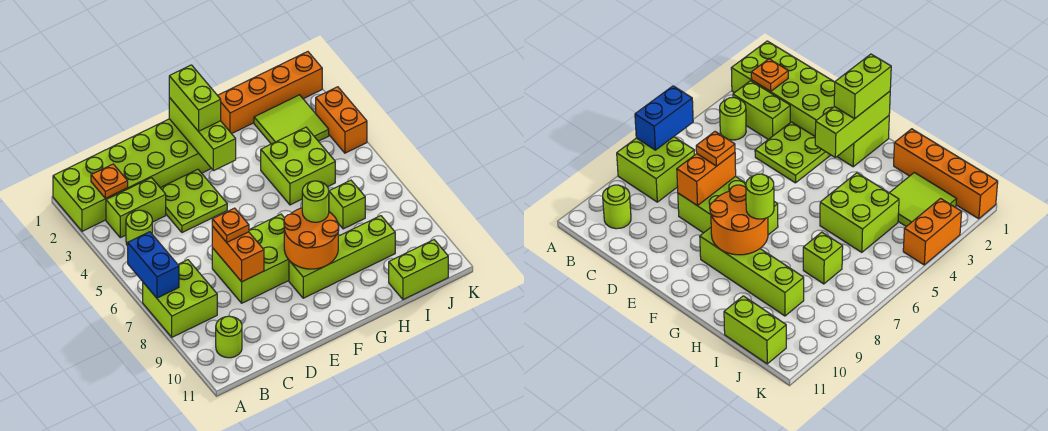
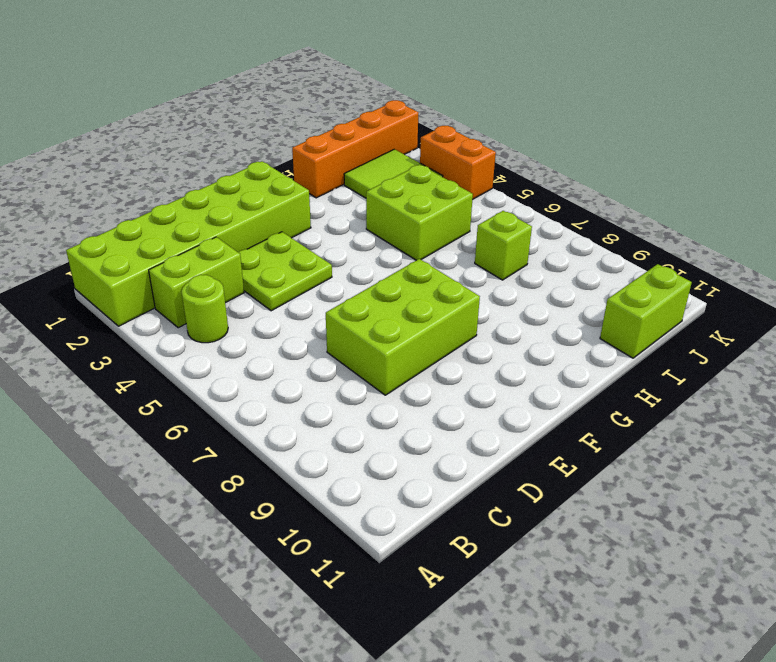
none -> lime brick A7:B8 level 1
none -> lime round brick B10 level 1
none -> lime brick F9:I9 level 1

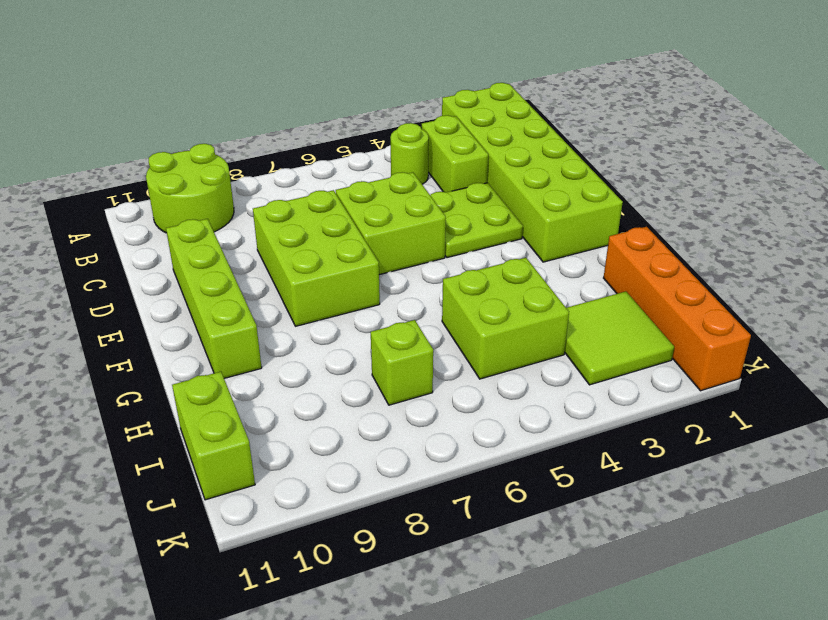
lime round brick A9:B10 level 1 -> lime round brick B10 level 1
lime brick D5:E6 level 1 -> lime brick A7:B8 level 1
lime brick D10:G10 level 1 -> lime brick F9:I9 level 1
none -> orange brick K3:K4 level 1
none -> blue brick A6:A7 level 2
none -> orange plate B2 level 2

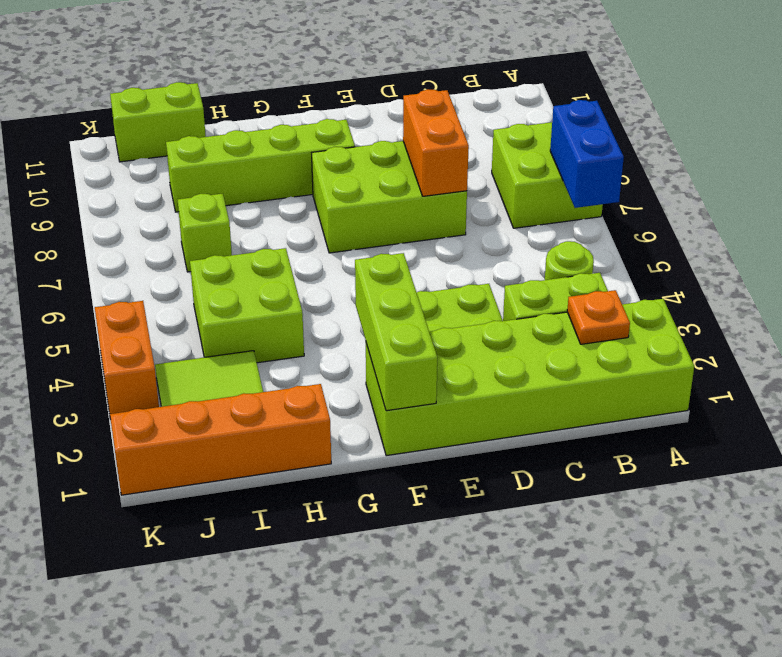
none -> lime round brick B10 level 1
none -> orange round brick F8:G9 level 2
none -> orange plate D7 level 3

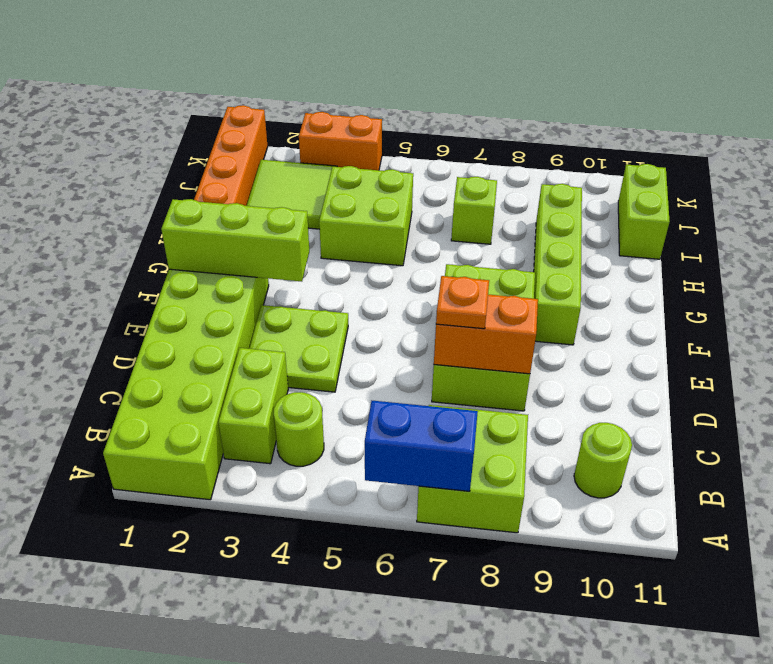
none -> orange plate B2 level 2
none -> orange round brick F8:G9 level 2
none -> lime brick F1:F2 level 3

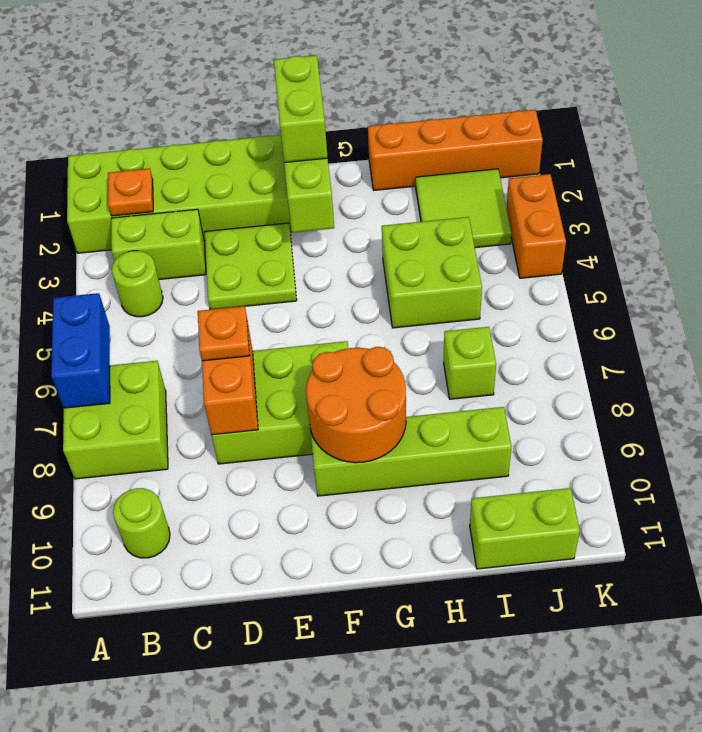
none -> lime round brick G8 level 3

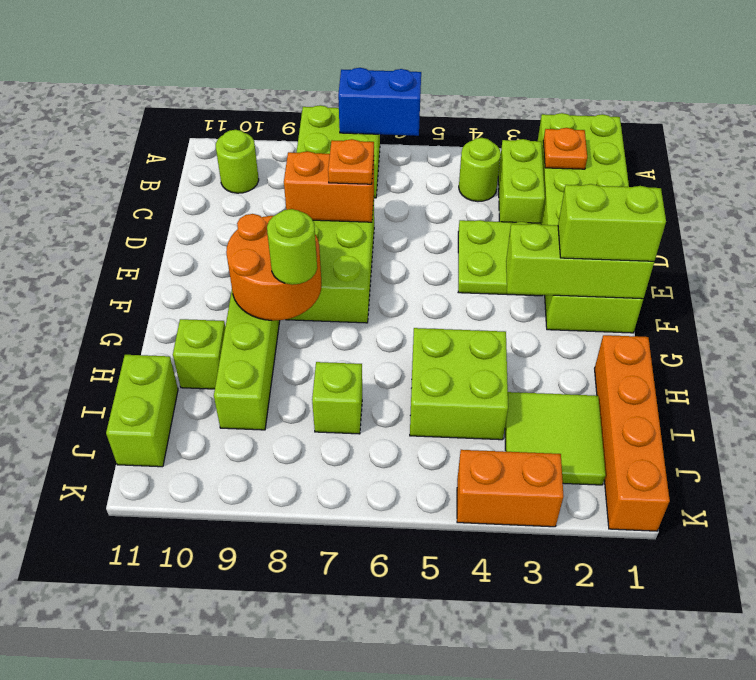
lime brick H10 level 1 -> none

